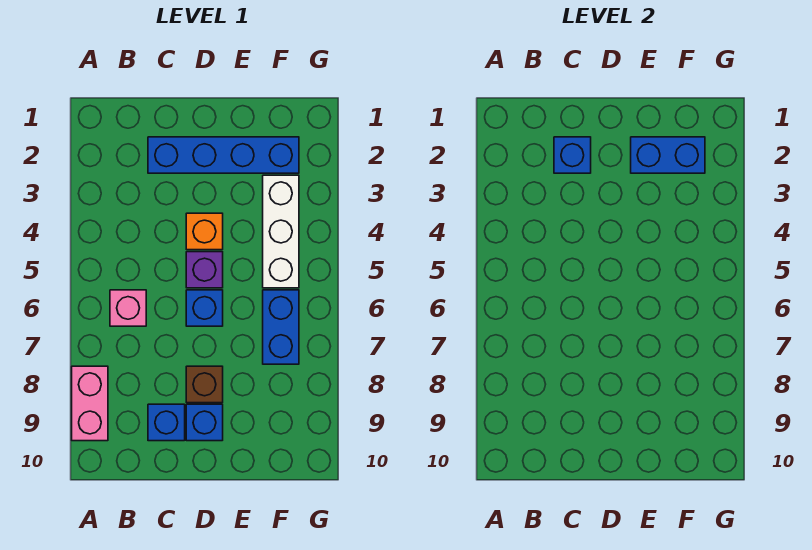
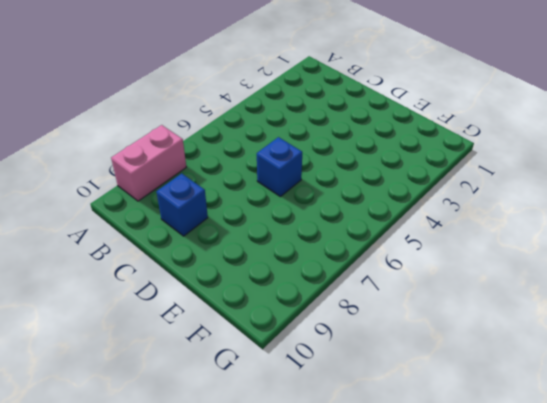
none -> pink brick B6 level 1
none -> blue brick C2:F2 level 1
none -> orange brick D4 level 1

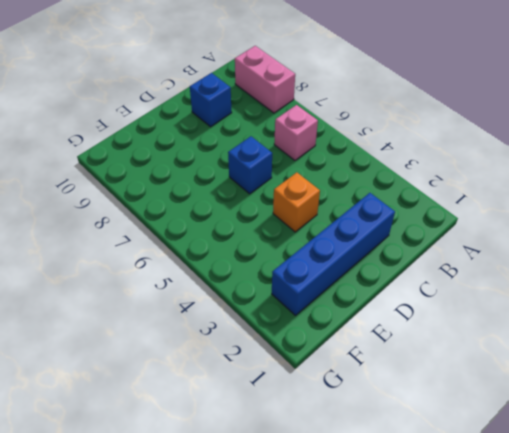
none -> purple brick D5 level 1
none -> brown brick D8 level 1
none -> blue brick D9 level 1

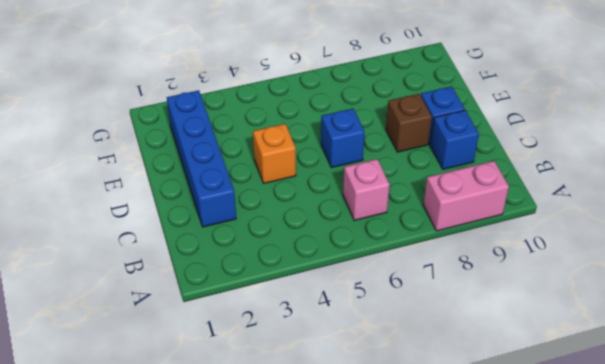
none -> purple brick D5 level 1
none -> white brick F3:F5 level 1
none -> blue brick F6:F7 level 1

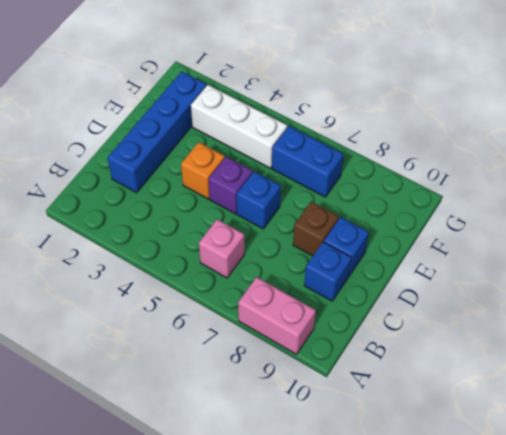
none -> blue brick C2 level 2
none -> blue brick E2:F2 level 2

